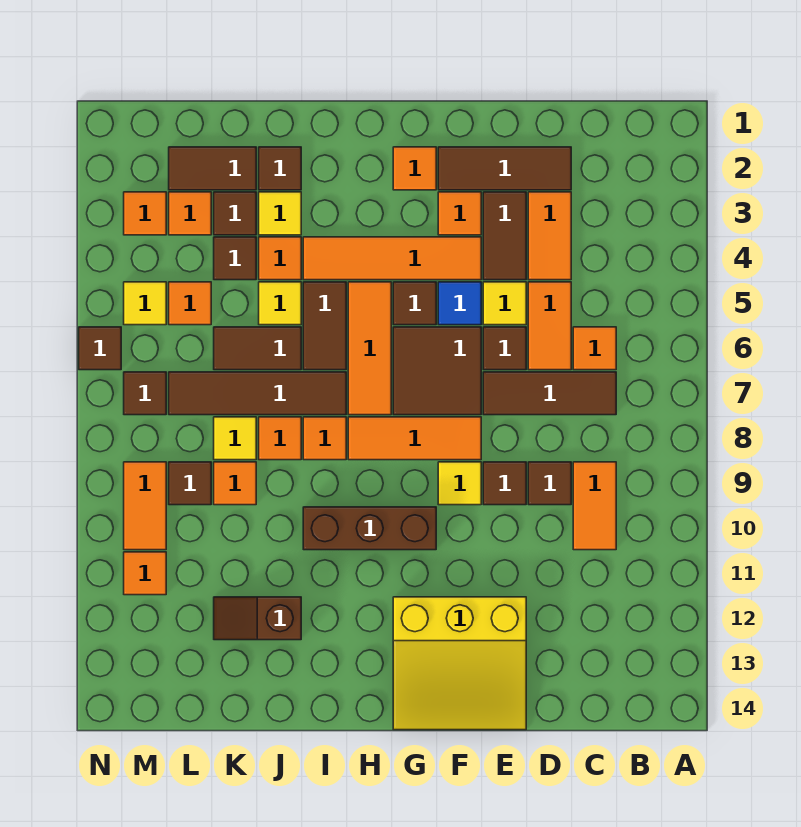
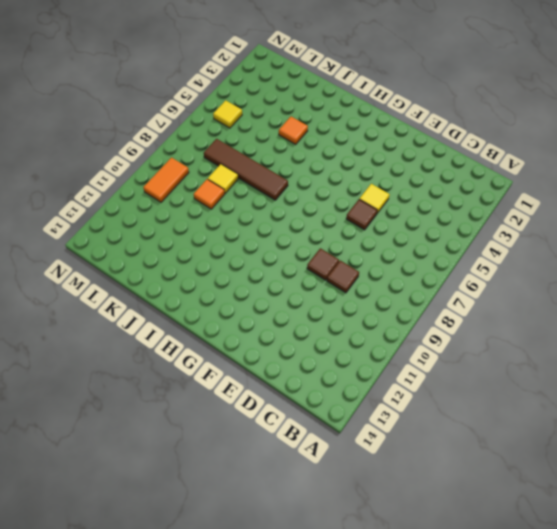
none -> orange tile C6 level 1
none -> brown tile C7:E7 level 1
none -> orange tile C9:C10 level 1
none -> brown tile D2:F2 level 1

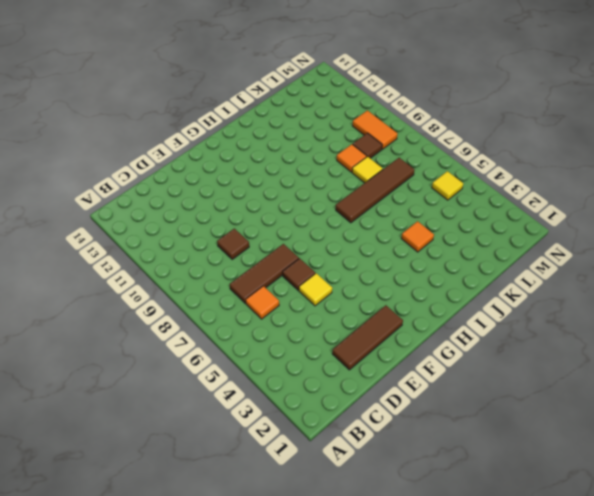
none -> orange tile C9:C10 level 1
none -> orange tile D3:D4 level 1
none -> orange tile D5:D6 level 1
none -> brown tile E3:E4 level 1

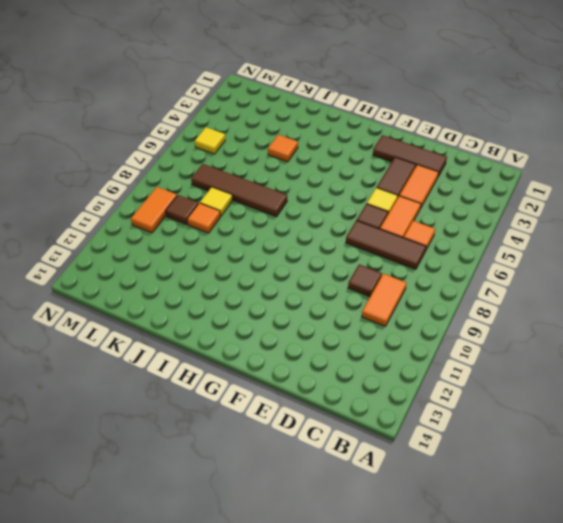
none -> brown tile E9 level 1
none -> yellow slope E12:G14 level 1 top 12
none -> orange tile F3 level 1
none -> orange tile F4:I4 level 1

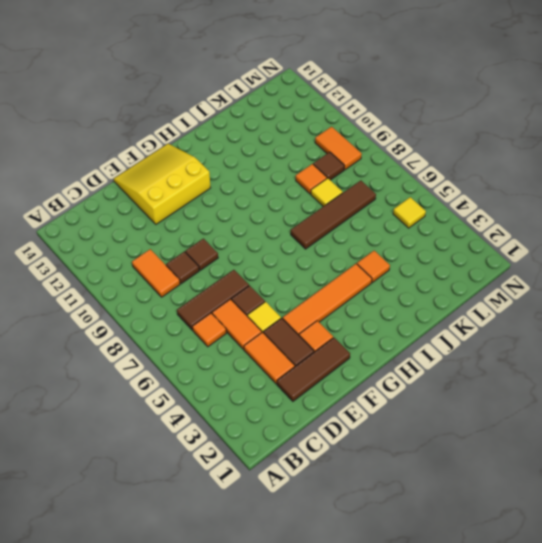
none -> blue tile F5 level 1
none -> brown tile F6:G7 level 1
none -> orange tile F8:H8 level 1
none -> yellow tile F9 level 1

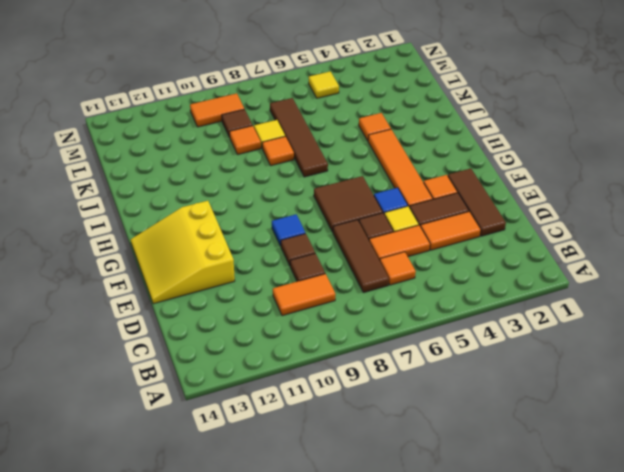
blue tile F9 level 1 -> yellow tile F9 level 1
none -> orange tile F8:H8 level 1
none -> orange tile G2 level 1
none -> brown tile G5 level 1
none -> brown brick G10:I10 level 1

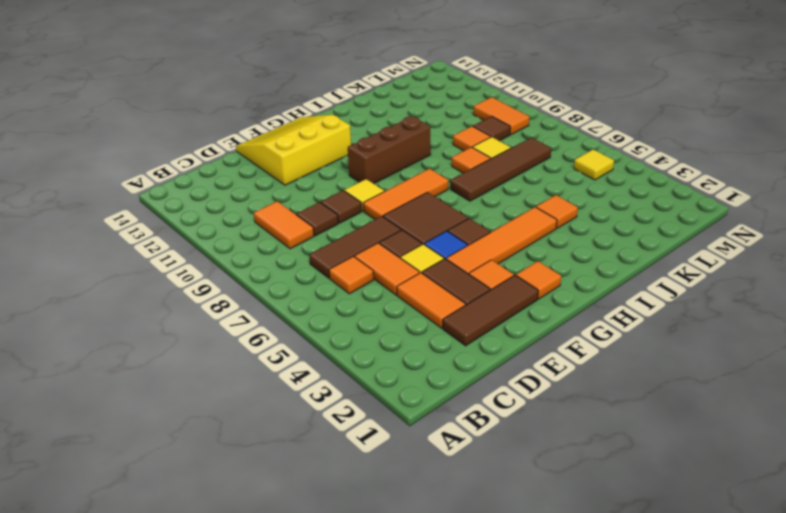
none -> orange tile H5:H7 level 1
none -> brown tile I5:I6 level 1
none -> orange tile I8 level 1
none -> brown tile J2 level 1

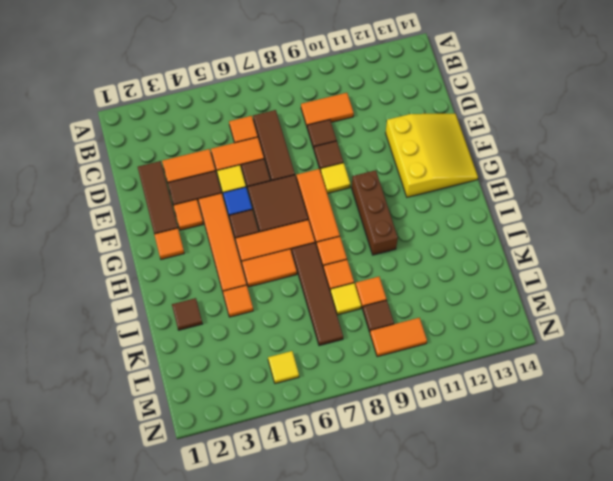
orange tile I5:I6 level 1 -> brown tile I5:I6 level 1
none -> yellow tile J3 level 1
none -> yellow tile J5 level 1
none -> brown tile J6:K6 level 1
none -> brown slope J12:K12 level 1 top J

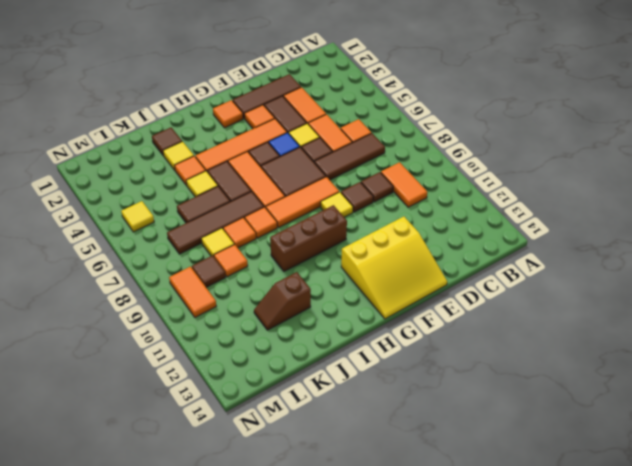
none -> brown tile K2:L2 level 1
none -> brown tile K3 level 1
none -> brown tile K4 level 1
none -> orange tile L3 level 1

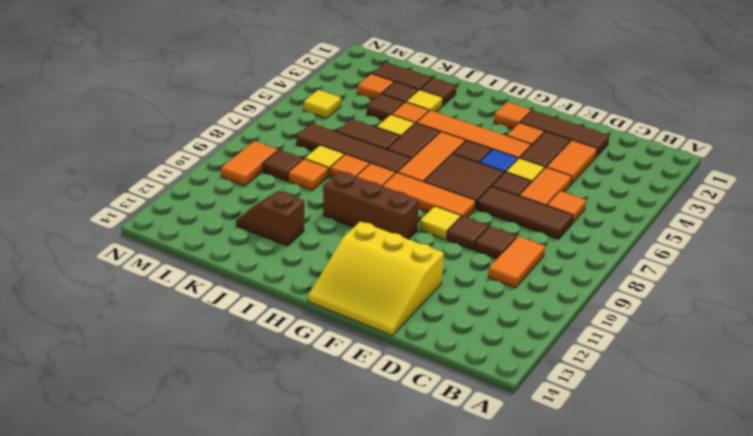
none -> orange tile L5 level 1
none -> orange tile M3 level 1
none -> brown tile M7 level 1
none -> orange tile M11 level 1

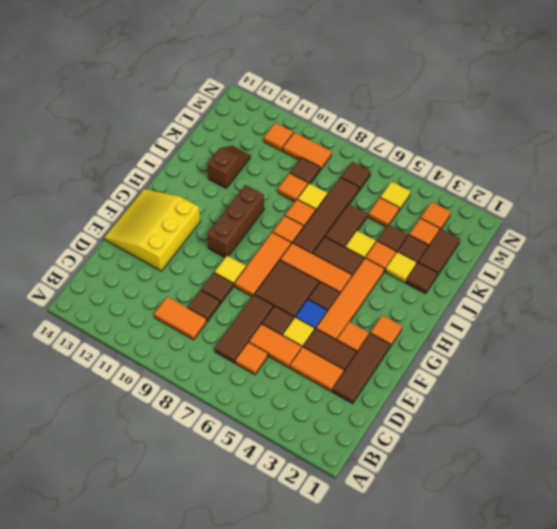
none -> brown tile N6 level 1

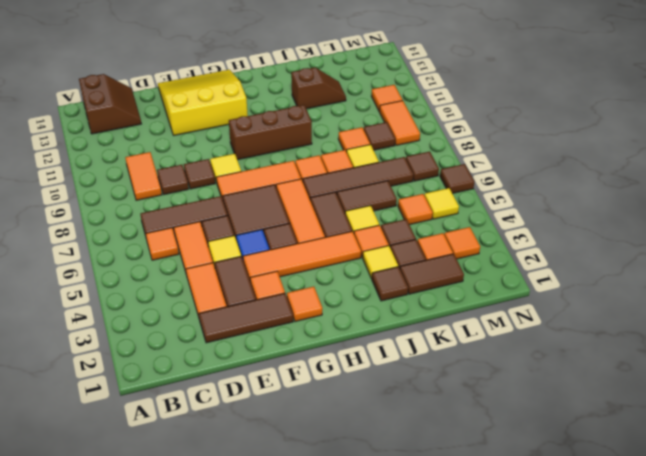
brown slope B13:C14 level 1 top B -> none

